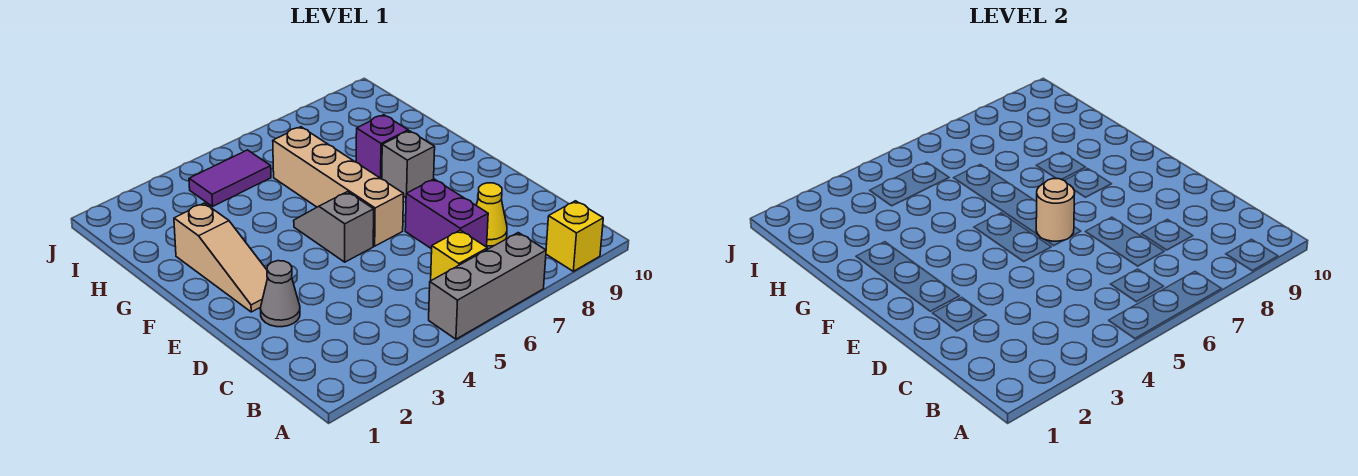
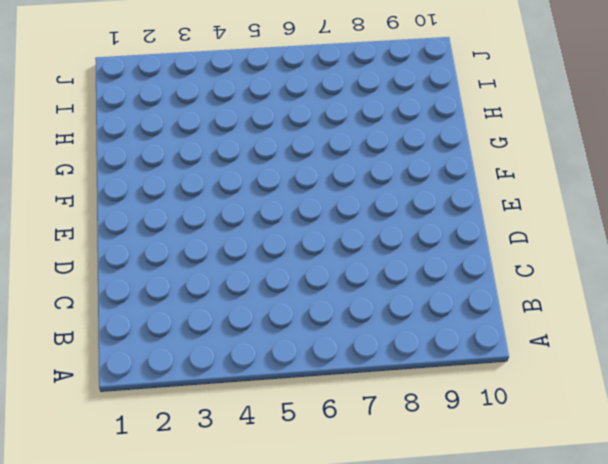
none -> grey brick A5:A7 level 1
none -> yellow brick A9 level 1
none -> yellow brick B6 level 1

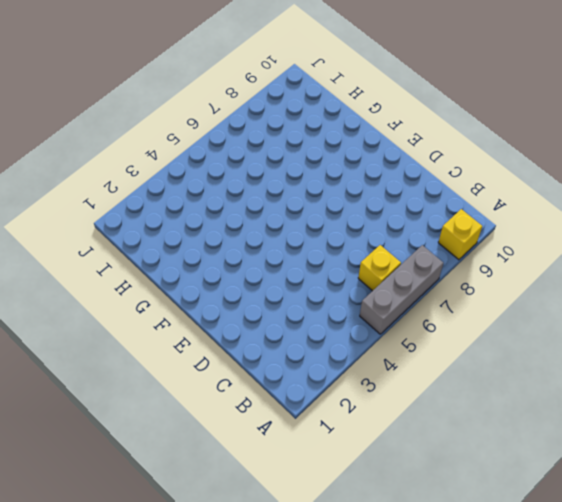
none -> purple brick C7:D7 level 1
none -> yellow cone C8 level 1
none -> grey cone D2 level 1

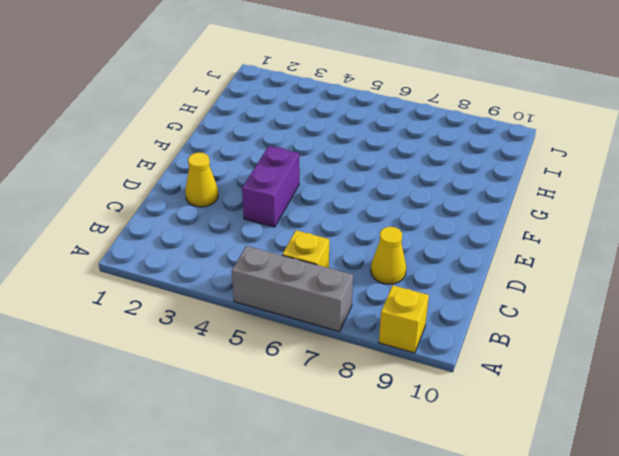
yellow cone D2 level 1 -> grey cone D2 level 1
purple brick D4:E4 level 1 -> purple brick C7:D7 level 1
none -> tan slope E2:G2 level 1 top G
none -> grey slope E5:F5 level 1 top E
none -> tan brick E6:H6 level 1

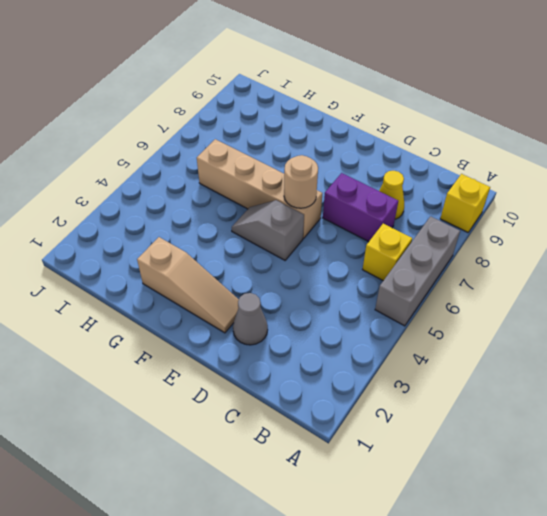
none -> grey brick F8 level 1
none -> purple brick G8 level 1
none -> purple tile I4:I5 level 1

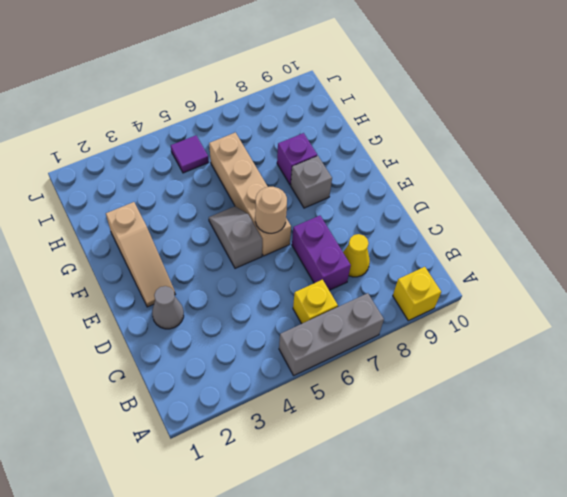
purple tile I5 level 1 -> purple tile I4:I5 level 1

